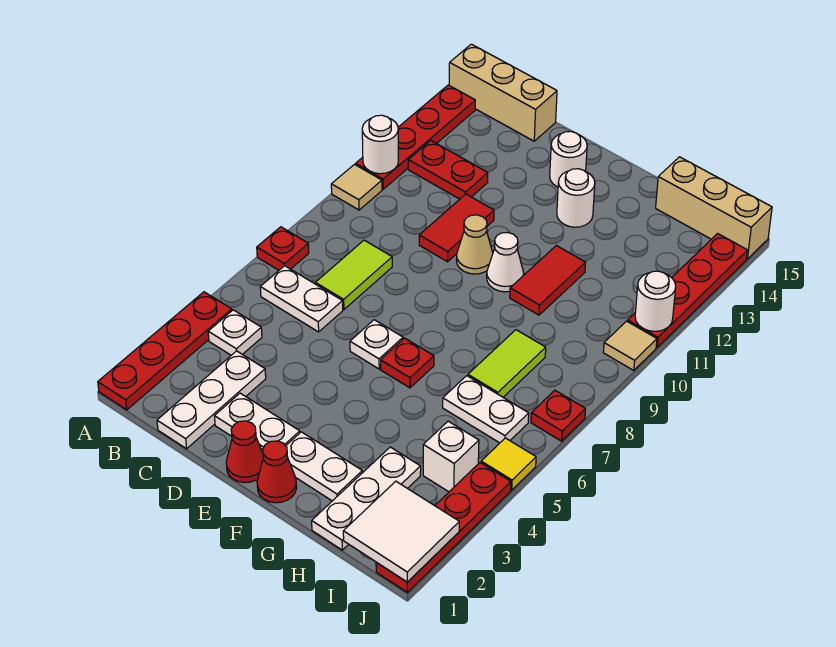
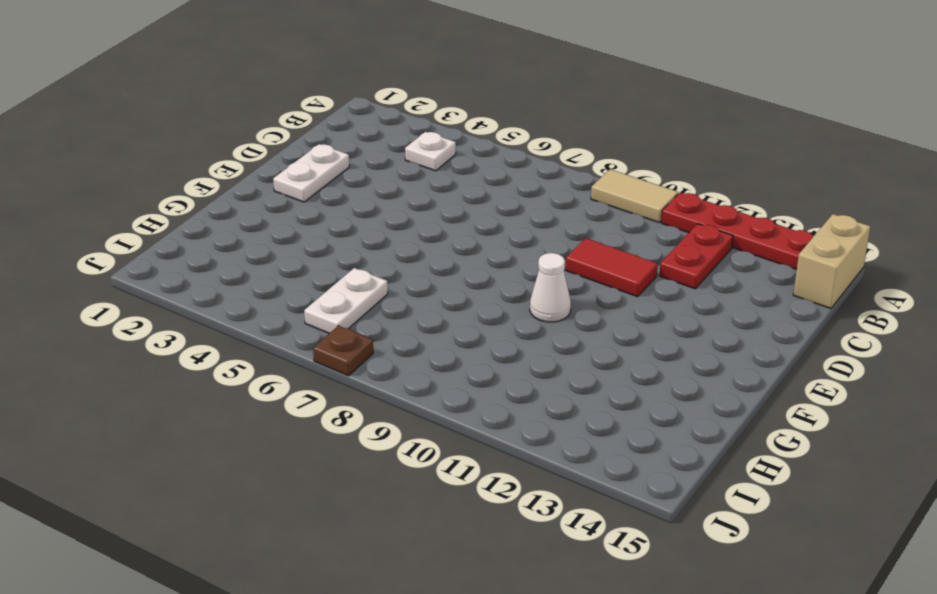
tan tile A9:A10 level 1 -> tan tile A10 level 1
tan brick A15:B15 level 1 -> tan brick A15:C15 level 1
brown plate J7 level 1 -> red plate J7 level 1
none -> red plate A1:A4 level 1
none -> red plate A7 level 1
none -> white plate B6:C6 level 1
none -> white plate C1:C3 level 1

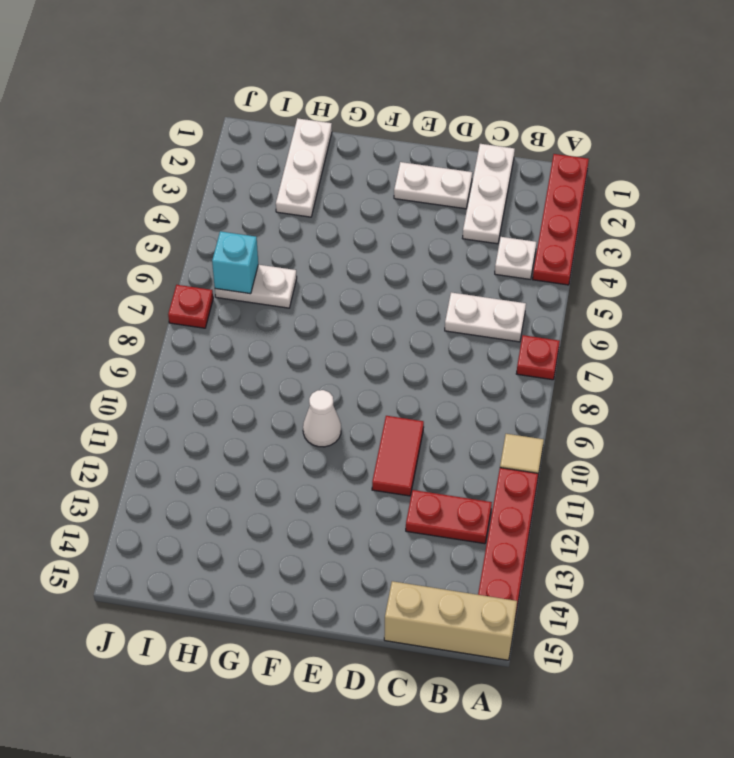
cyan brick I6 level 2 -> none
none -> lime tile C7:C8 level 1
none -> red cone E1 level 1
none -> white plate E6 level 1
none -> tan cone E10 level 1

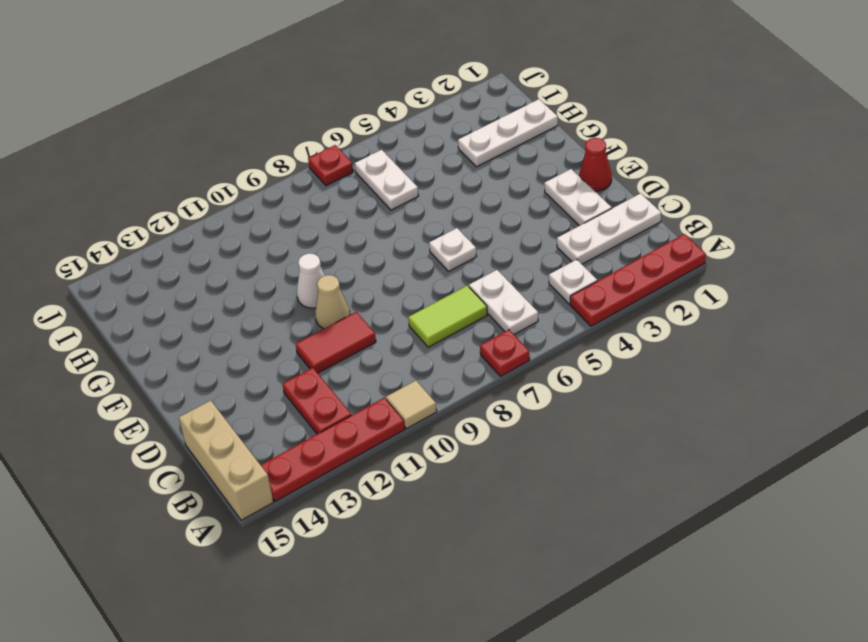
none -> white round brick E14 level 1
none -> red cone F1 level 1
none -> white plate F2:G2 level 1
none -> red plate F6 level 1

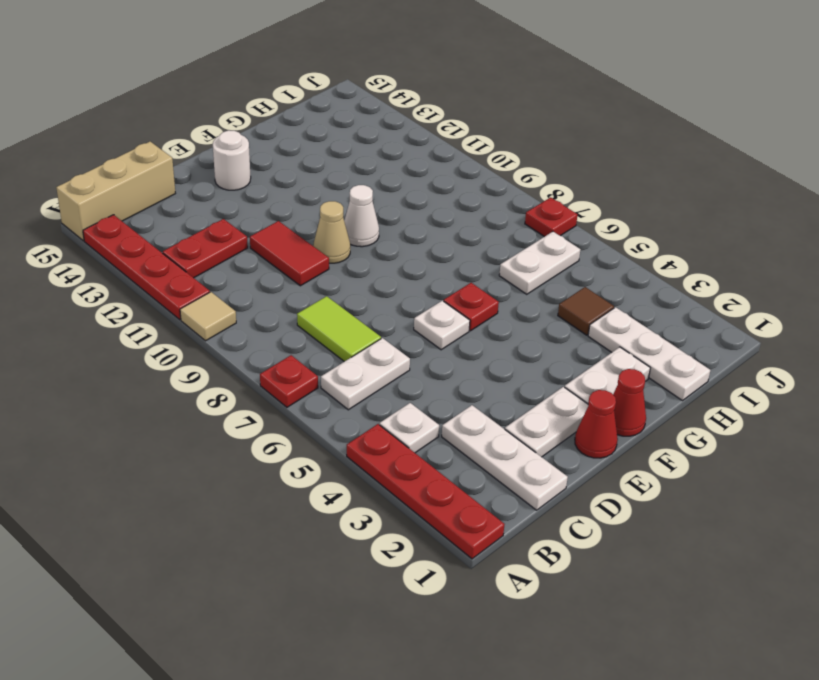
brown tile H4 level 1 -> none
none -> white round brick F13 level 1
none -> red tile G10:G11 level 1
none -> lime tile H7:H8 level 1
none -> tan brick H15:J15 level 1

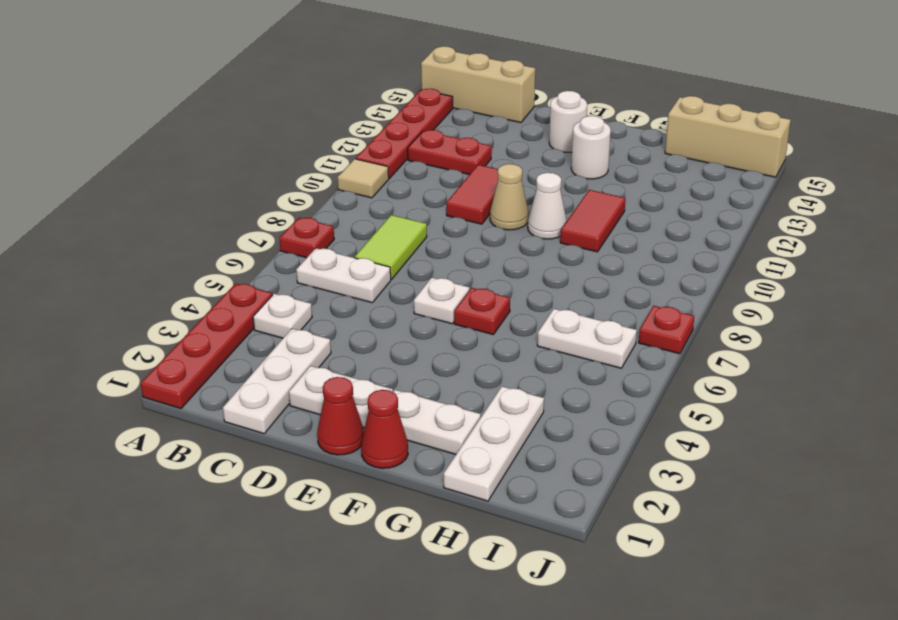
none -> lime tile H7:H8 level 1
none -> white brick I4 level 1
none -> red plate J1:J4 level 1
none -> yellow tile J5 level 1

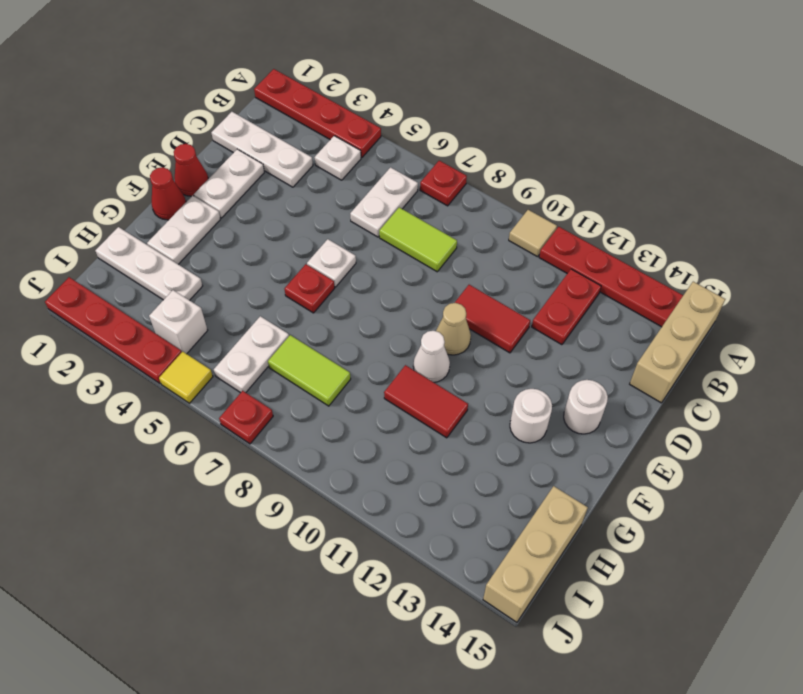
none -> tan tile J10 level 1
none -> red plate J11:J14 level 1
none -> white round brick A11 level 2
none -> white tile I1:J2 level 2

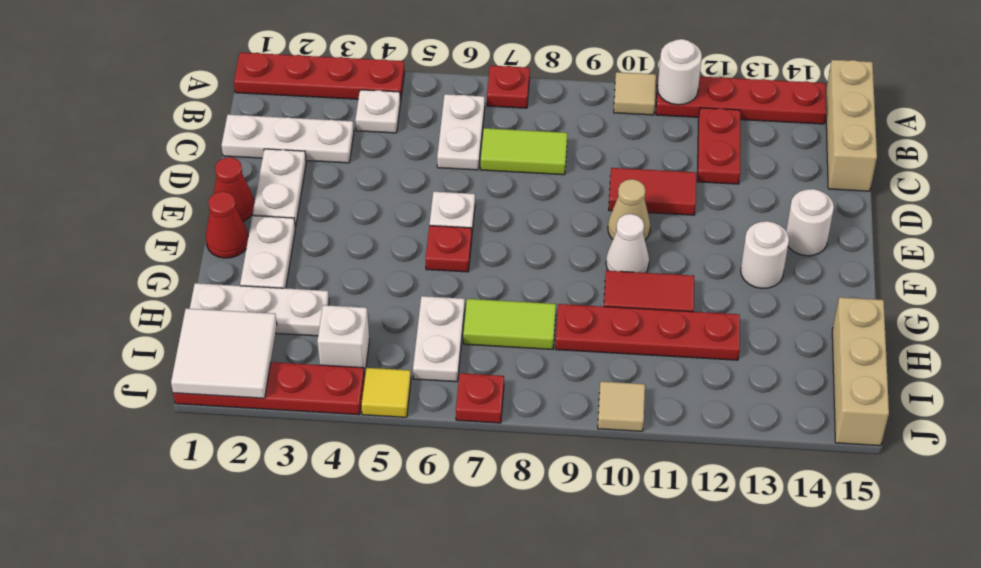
red plate H9:H12 level 1 -> red plate J11:J14 level 1
none -> white round brick J11 level 2

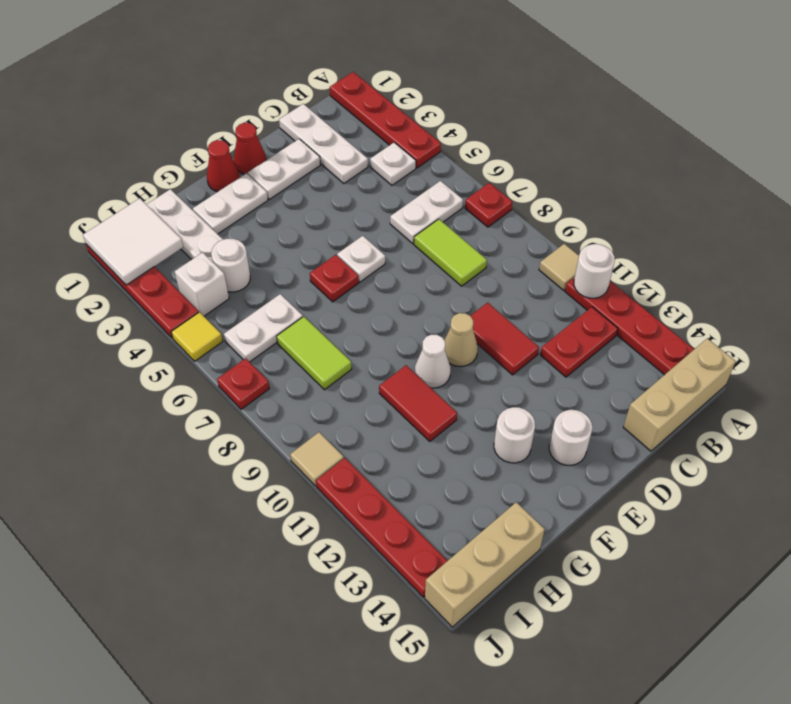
white round brick H4 level 1 -> white round brick J11 level 2

